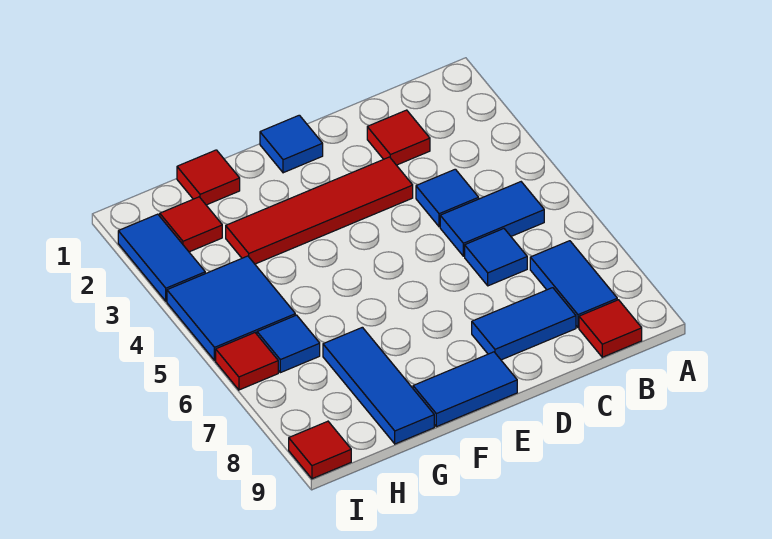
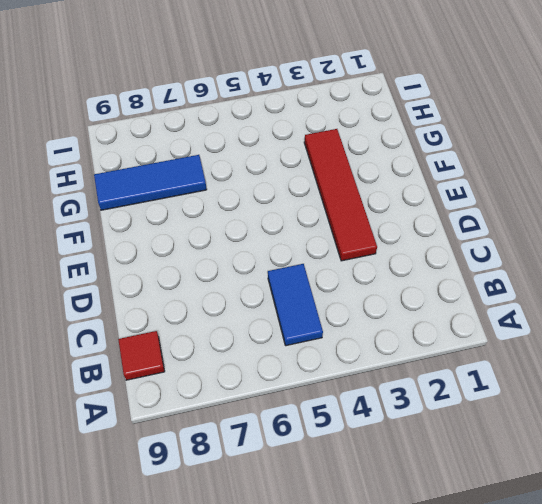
none -> blue tile B7:B8 level 1
none -> red tile C2 level 1
none -> blue tile C4 level 1

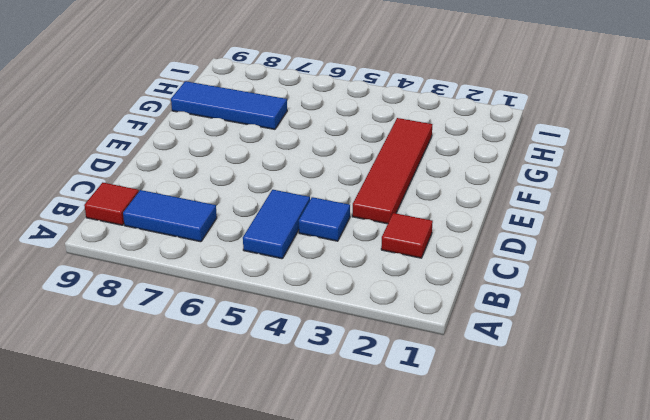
none -> blue tile C6 level 1
none -> blue tile C8:D8 level 1
none -> blue tile E1 level 1

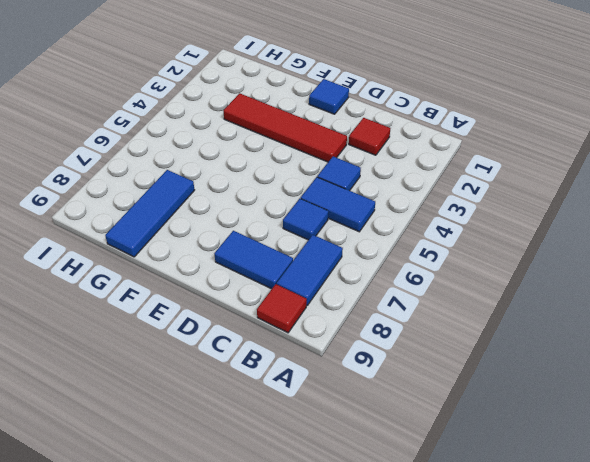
none -> blue tile E9:F9 level 1
none -> red tile G1 level 1
none -> red tile H2 level 1

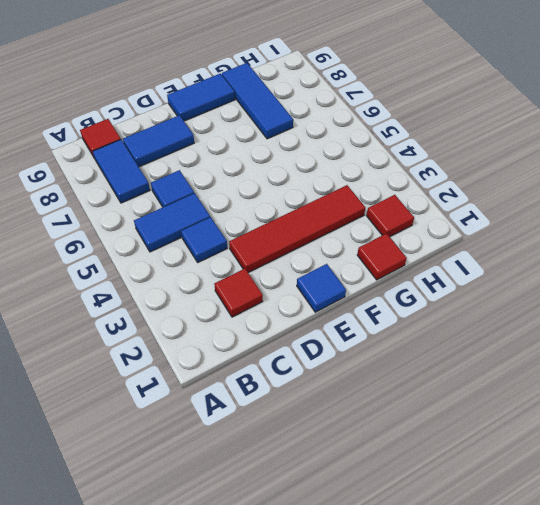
none -> blue tile H4:I5 level 1
none -> blue tile H6 level 1
none -> blue tile I2:I3 level 1

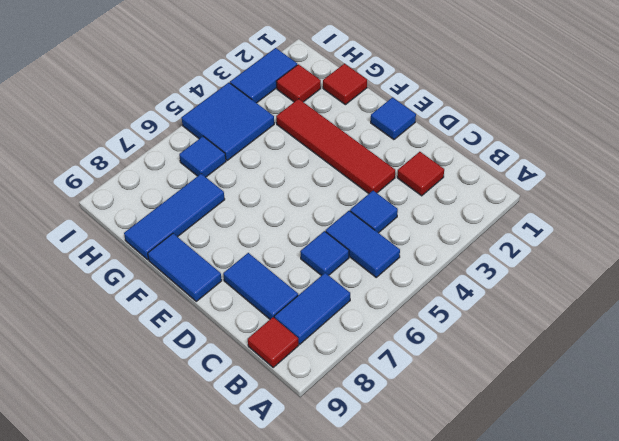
none -> red tile I6 level 1
none -> red tile I9 level 1

